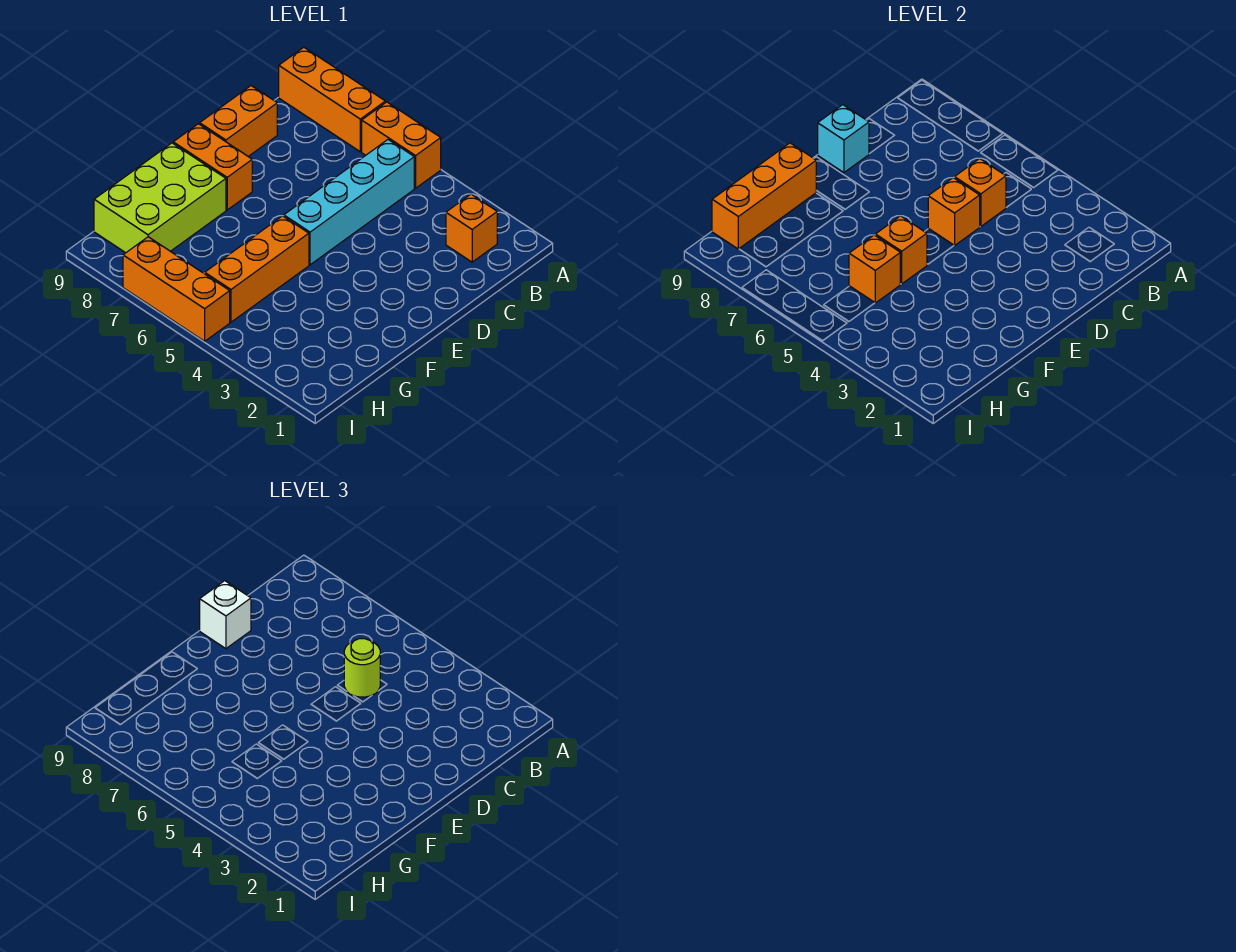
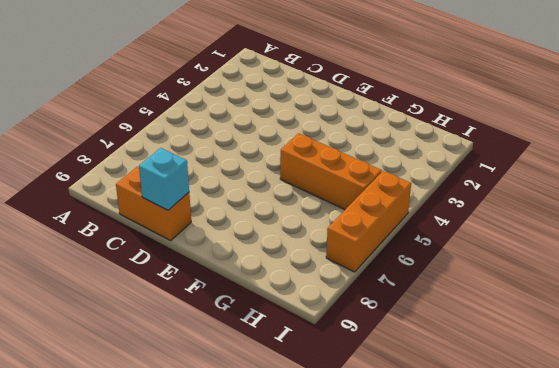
none -> orange brick A5:A6 level 1
none -> orange brick A7:A9 level 1
none -> orange brick B2 level 1

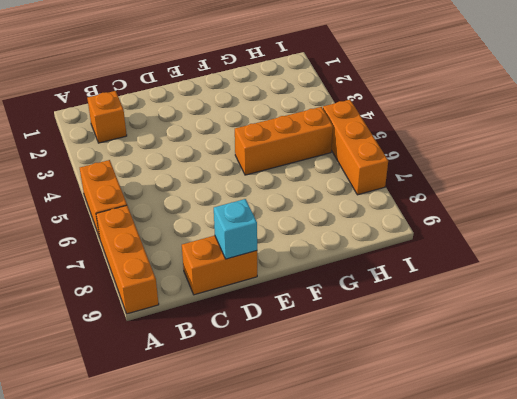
none -> cyan brick B5:E5 level 1
none -> orange brick E8:E9 level 1
none -> lime brick F8:H9 level 1

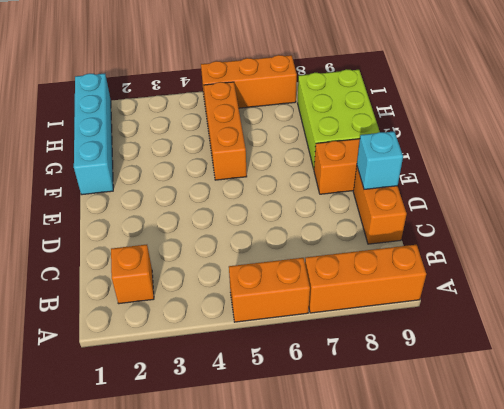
cyan brick F1:I1 level 1 -> cyan brick B5:E5 level 1
none -> orange brick C5 level 2
none -> orange brick D5 level 2
none -> orange brick F5 level 2

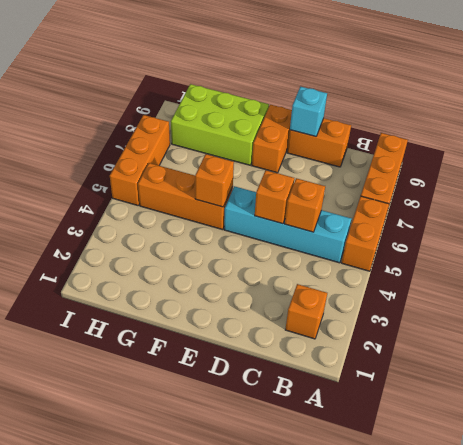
none -> orange brick F9:H9 level 2
none -> orange brick G5 level 2
none -> lime round brick C5 level 3

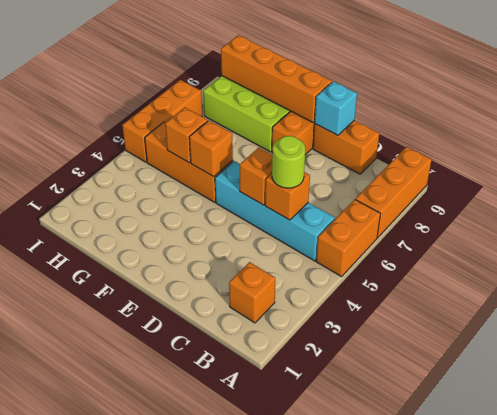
orange brick E9:H9 level 2 -> orange brick F9:H9 level 2
none -> white brick D9 level 3

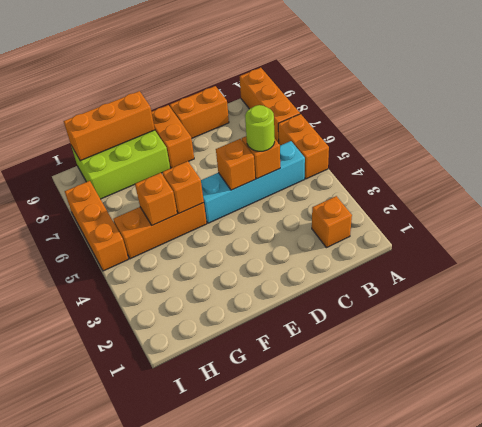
none -> cyan brick D9 level 2
none -> white brick D9 level 3

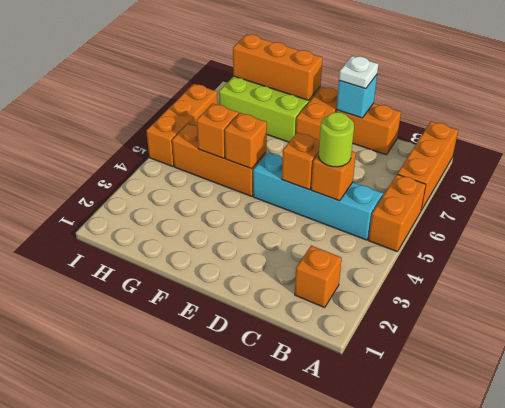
white plate D9 level 3 -> white brick D9 level 3

